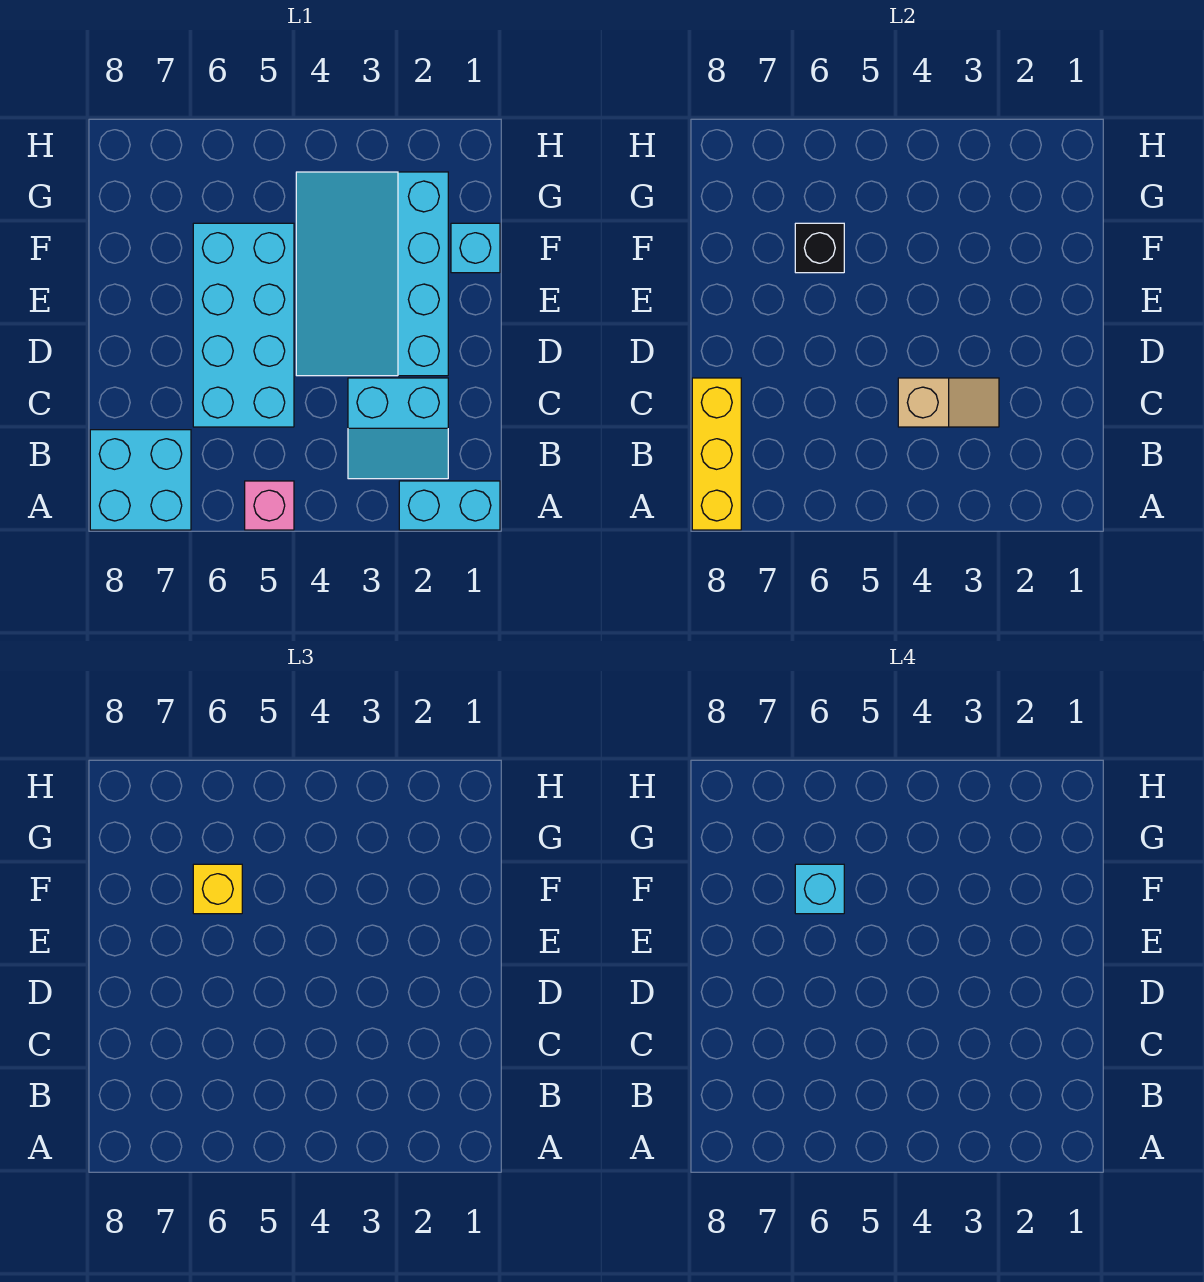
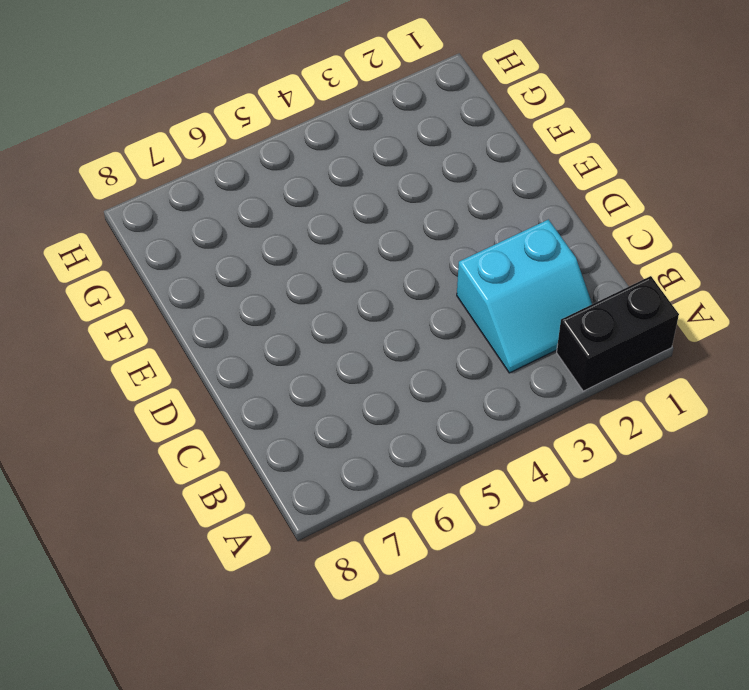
black brick A1:A2 level 1 -> cyan brick A1:A2 level 1
none -> pink brick A5 level 1
none -> cyan brick A7:B8 level 1
none -> cyan brick C5:F6 level 1

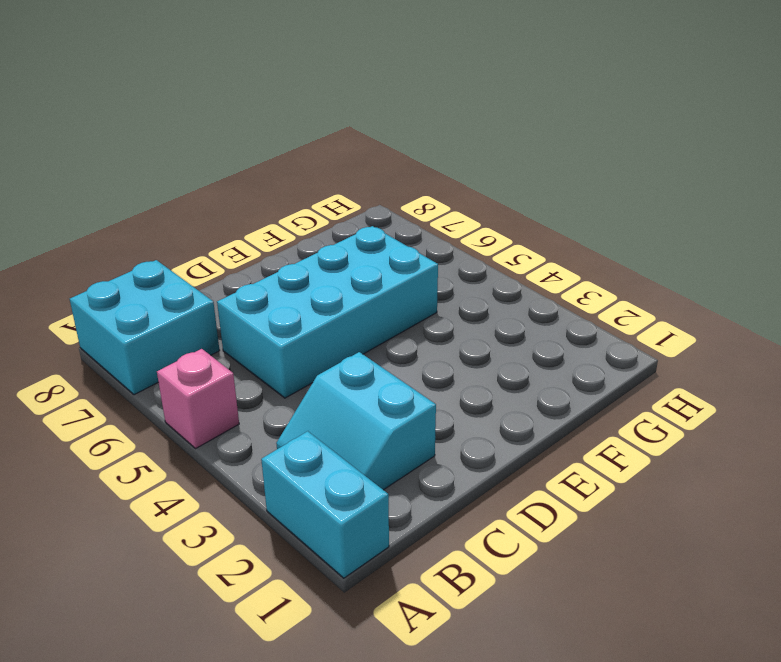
none -> cyan slope D2:G4 level 1 top 2
none -> cyan brick F1 level 1
none -> yellow brick A8:C8 level 2

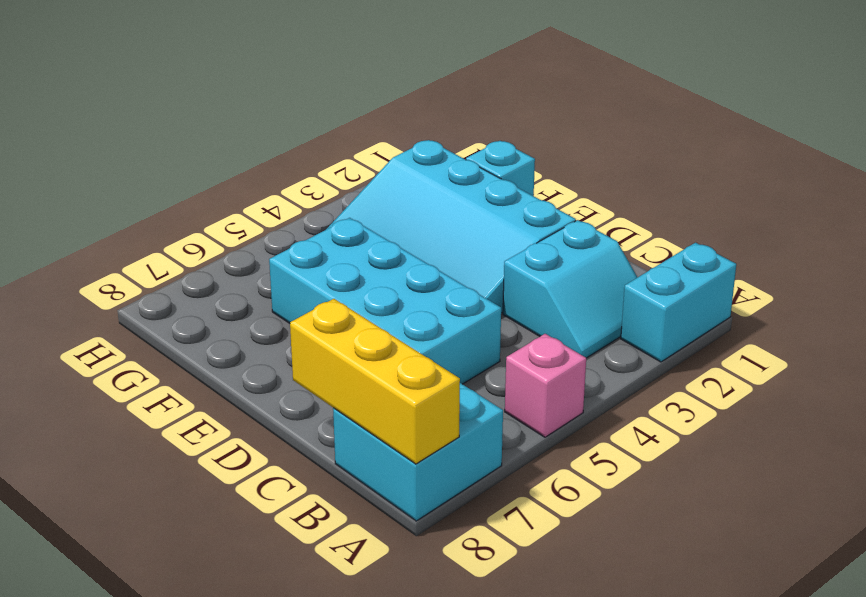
none -> tan slope C3:C4 level 2 top 4
none -> black brick F6 level 2
none -> yellow brick F6 level 3

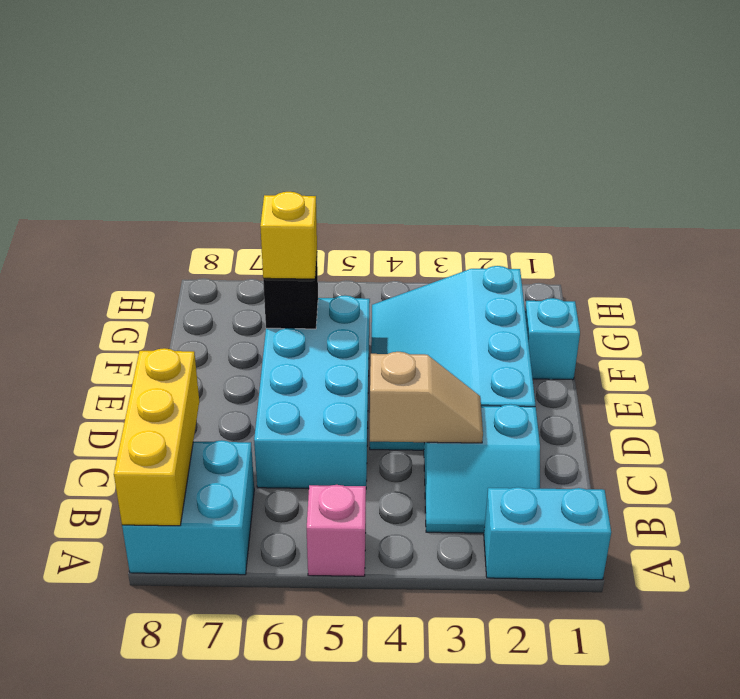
none -> cyan brick F6 level 4

